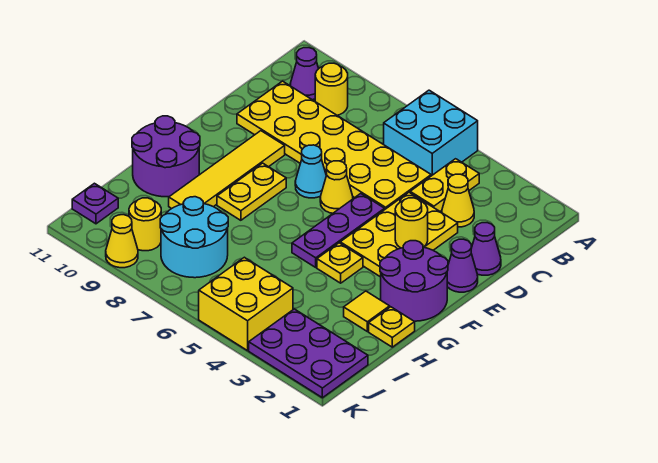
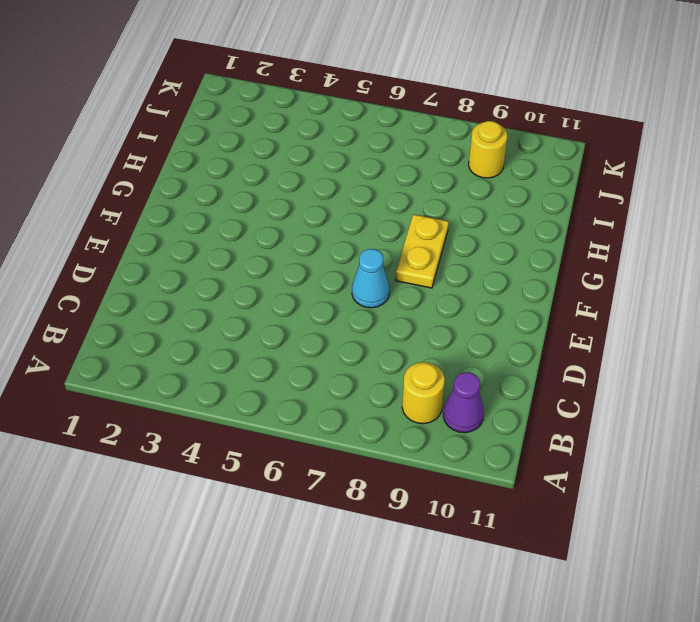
none -> cyan brick A5:B6 level 1
none -> yellow plate B4:C4 level 1
none -> yellow cone C3 level 1

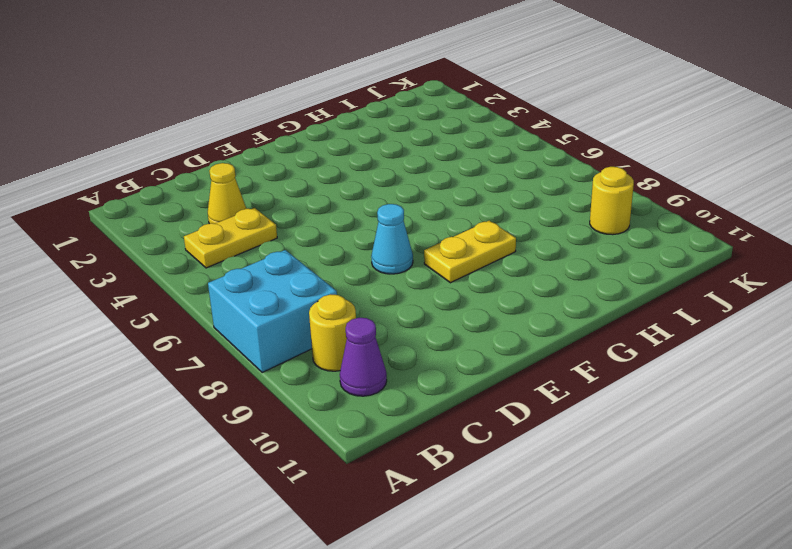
cyan brick A7:B8 level 1 -> cyan brick A5:B6 level 1
none -> yellow plate C5:D10 level 1
none -> purple cone D1 level 1
none -> yellow plate D3:F4 level 1

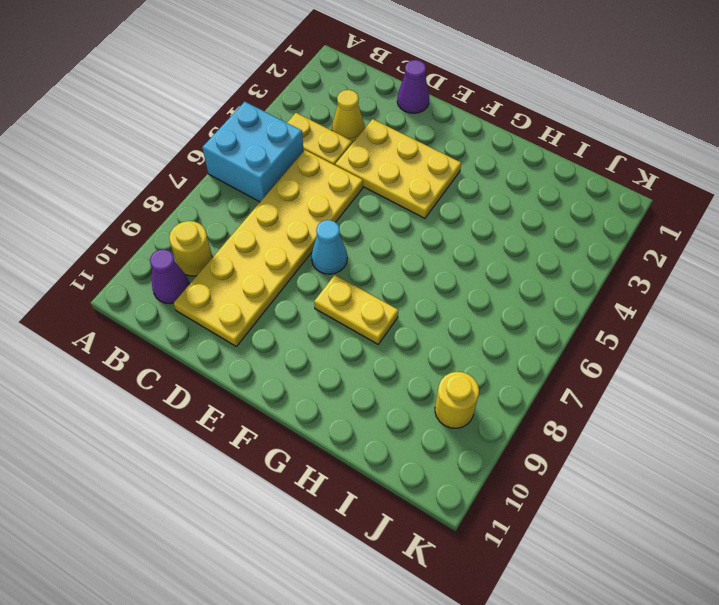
none -> purple cone E1 level 1
none -> purple plate E5:G5 level 1
none -> yellow cone E6 level 1

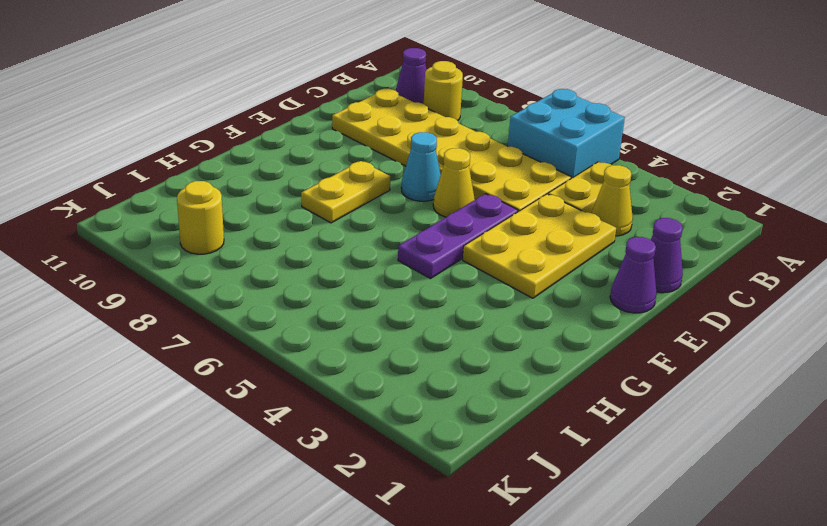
none -> yellow tile E9:H9 level 1
none -> purple round brick F1:G2 level 1
none -> yellow plate G4 level 1

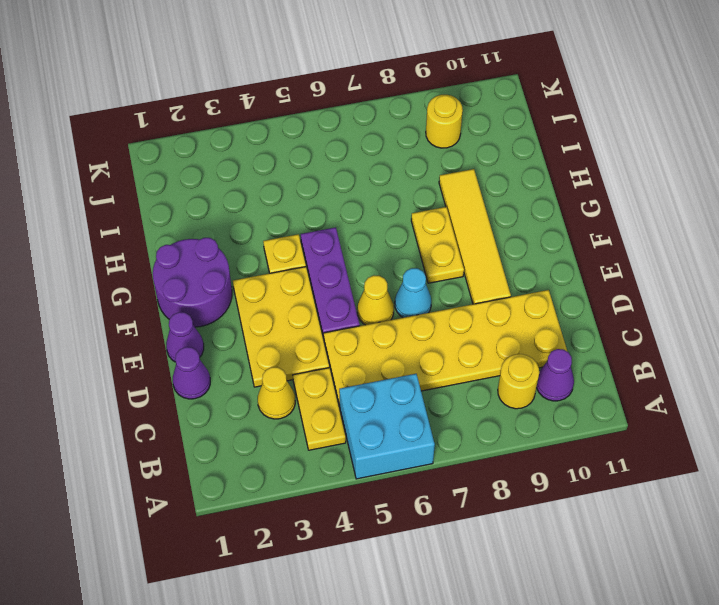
none -> purple round brick G10:H11 level 1
none -> yellow plate H1 level 1
none -> yellow tile H2 level 1

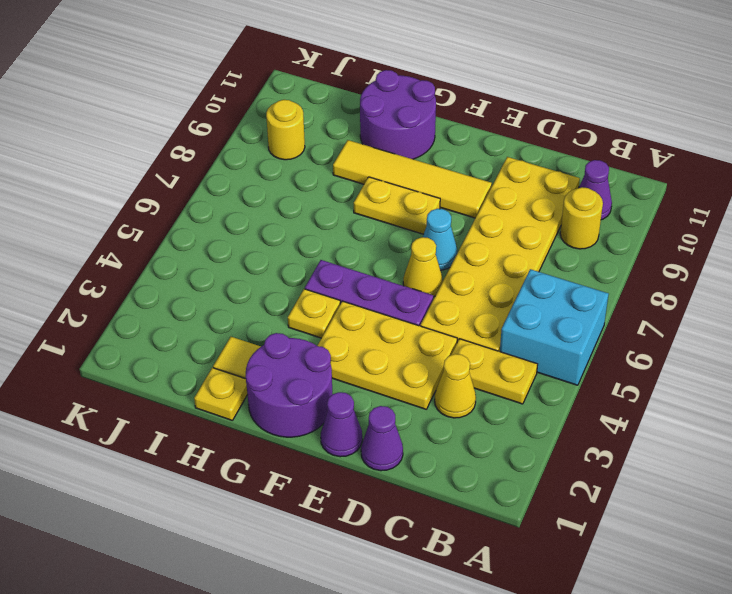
none -> cyan round brick I7:J8 level 1
none -> purple plate J1:K3 level 1
none -> yellow brick J4:K5 level 1

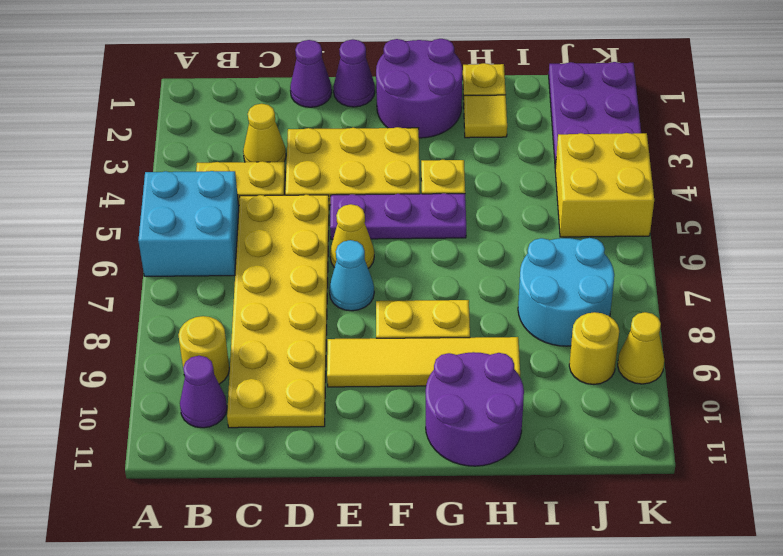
none -> purple plate J11 level 1
none -> yellow round brick E3 level 2

